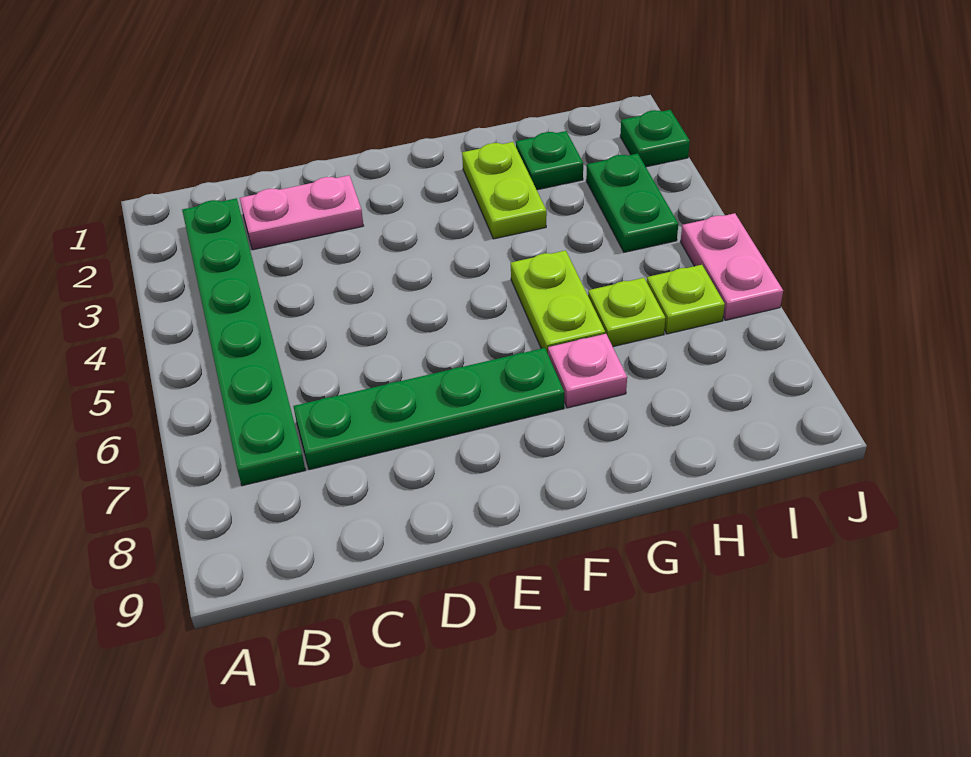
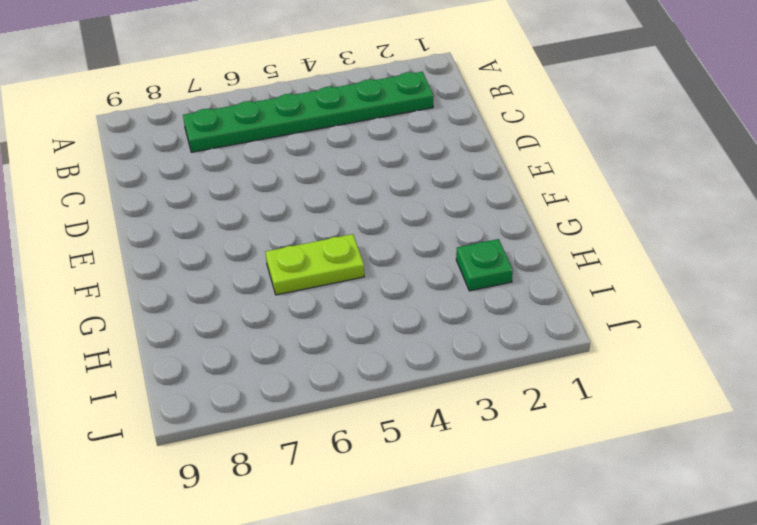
none -> pink plate C2:D2 level 1
none -> green plate C7:F7 level 1
none -> lime plate G2:G3 level 1

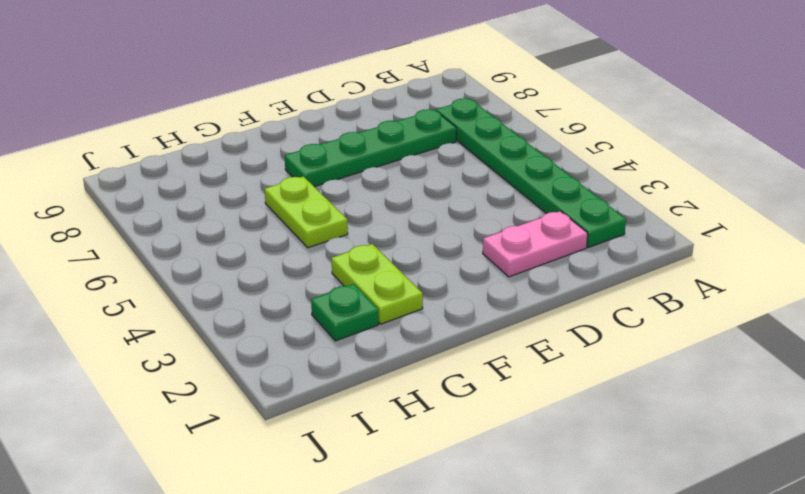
none -> pink plate G7 level 1
none -> lime plate H6 level 1
none -> green plate I3:I4 level 1

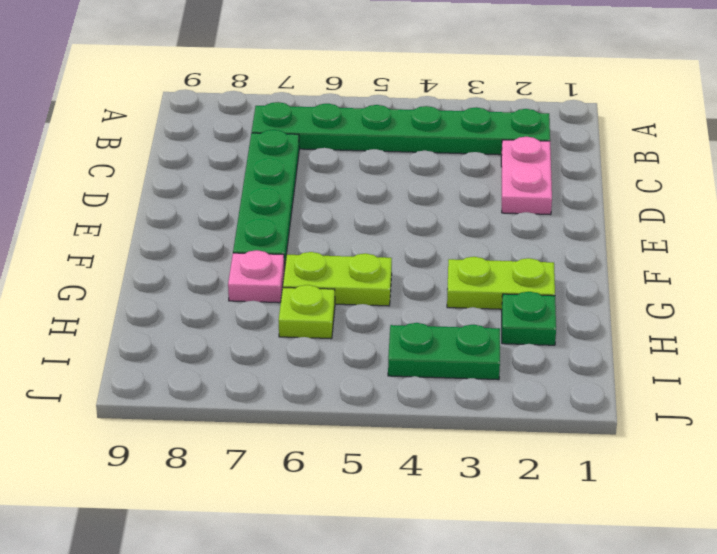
none -> lime plate I6 level 1
none -> green plate J2 level 1
none -> pink plate J5:J6 level 1

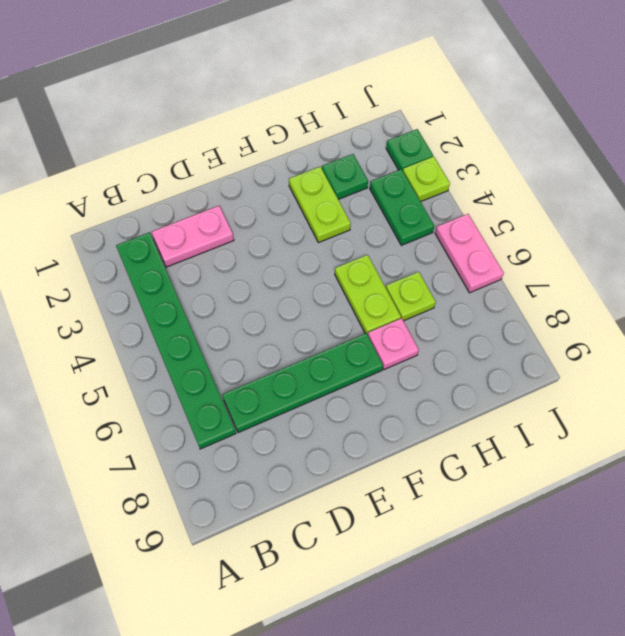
lime plate J3 level 1 -> lime plate I6 level 1

